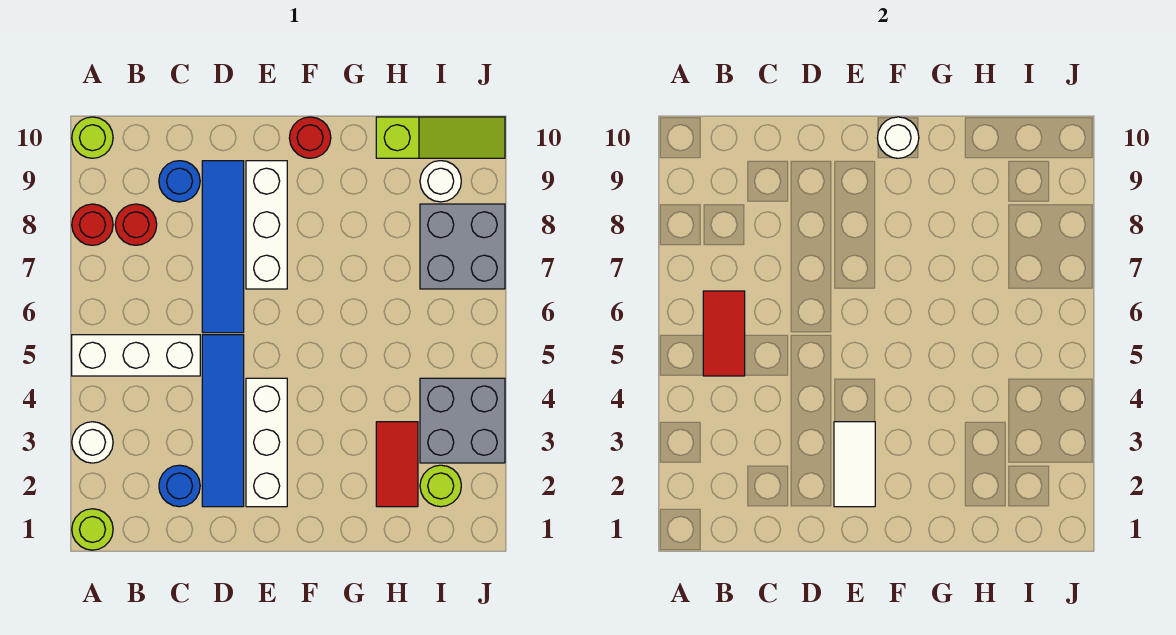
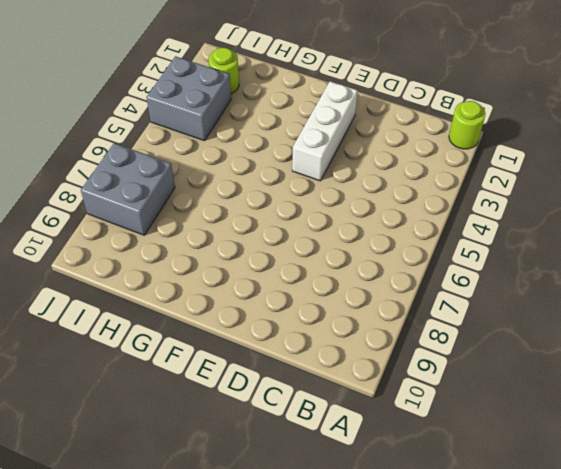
none -> white round brick A3 level 1
none -> white brick A5:C5 level 1
none -> red round brick A8 level 1

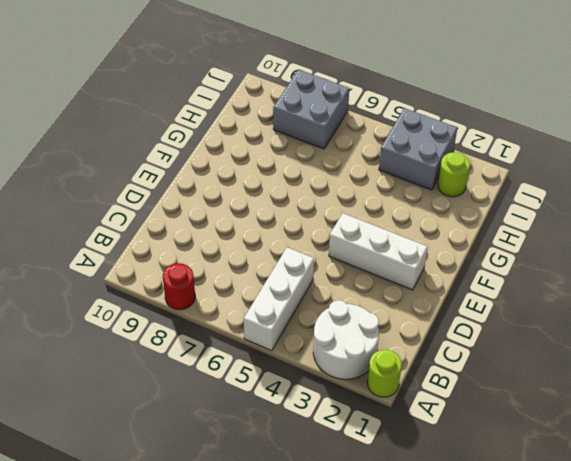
white round brick A2:B3 level 1 -> white round brick A3 level 1
none -> lime round brick A10 level 1
none -> red round brick B8 level 1
none -> blue round brick C2 level 1

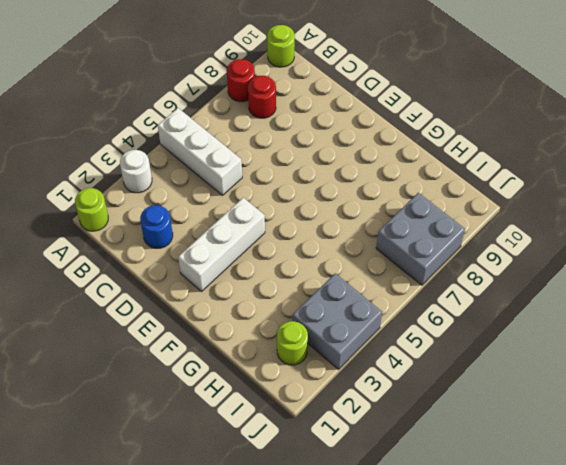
none -> blue round brick C9 level 1
none -> blue tile D2:D5 level 1
none -> blue tile D6:D9 level 1

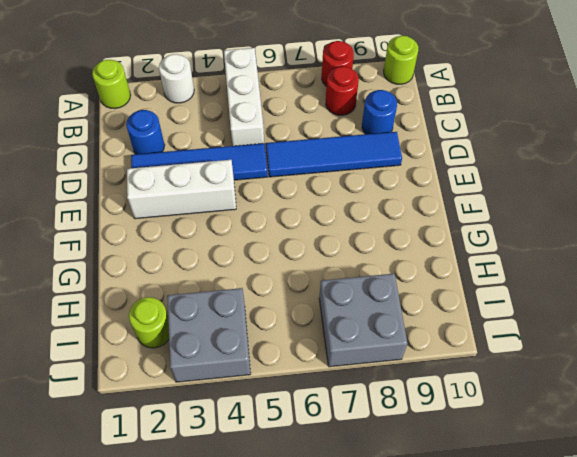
none -> white brick E7:E9 level 1
none -> red round brick F10 level 1
none -> red tile H2:H3 level 1

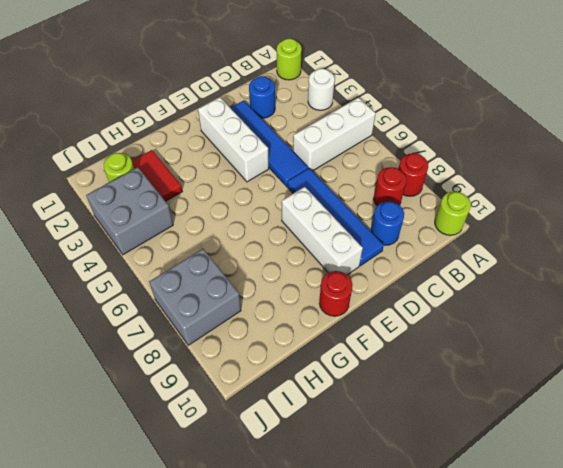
none -> lime slope H10:J10 level 1 top H
none -> white round brick I9 level 1
none -> red tile B5:B6 level 2

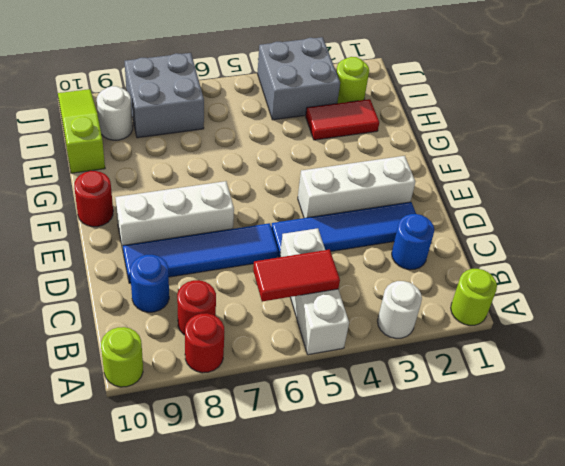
none -> white tile E2:E3 level 2
none -> white round brick F10 level 2

